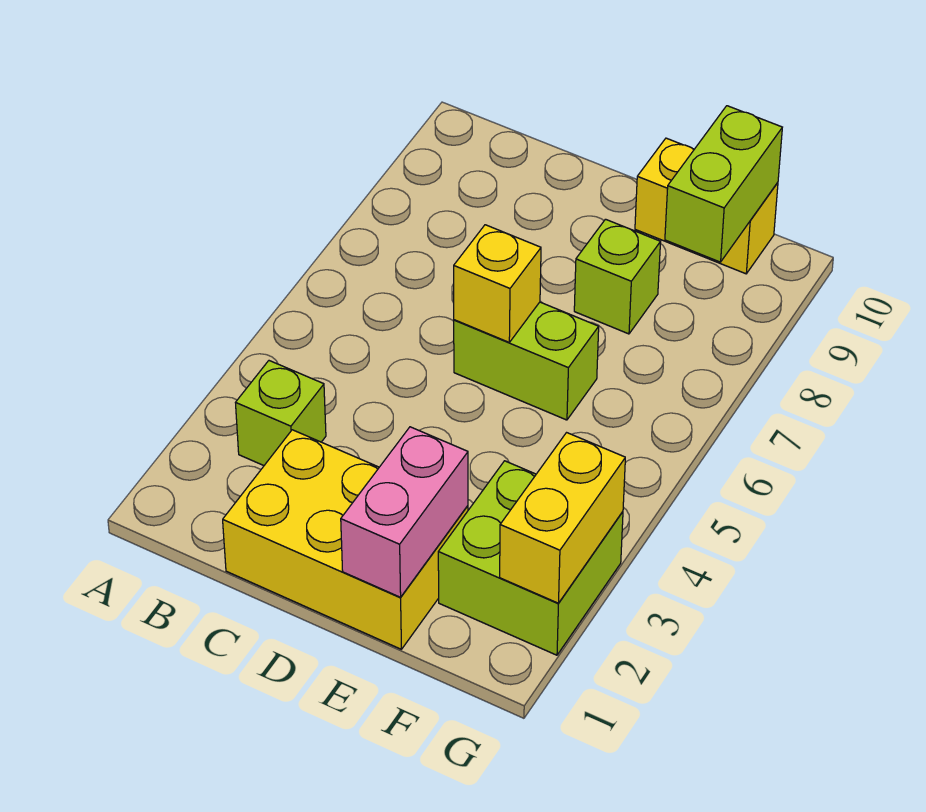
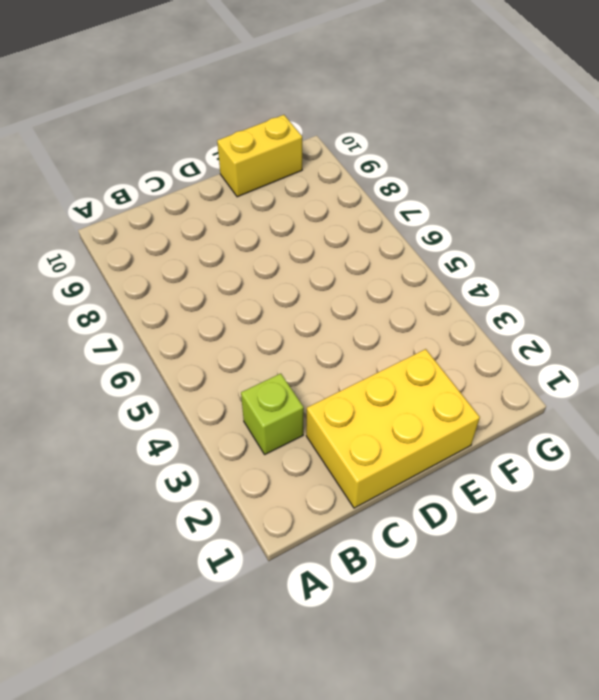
none -> lime brick D6:E6 level 1
none -> lime brick E8 level 1

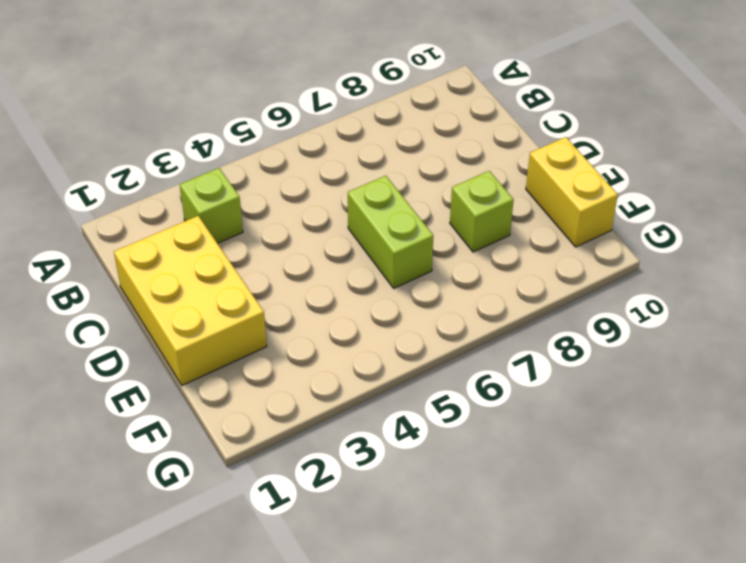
none -> lime brick F2:G3 level 1
none -> yellow brick D6 level 2

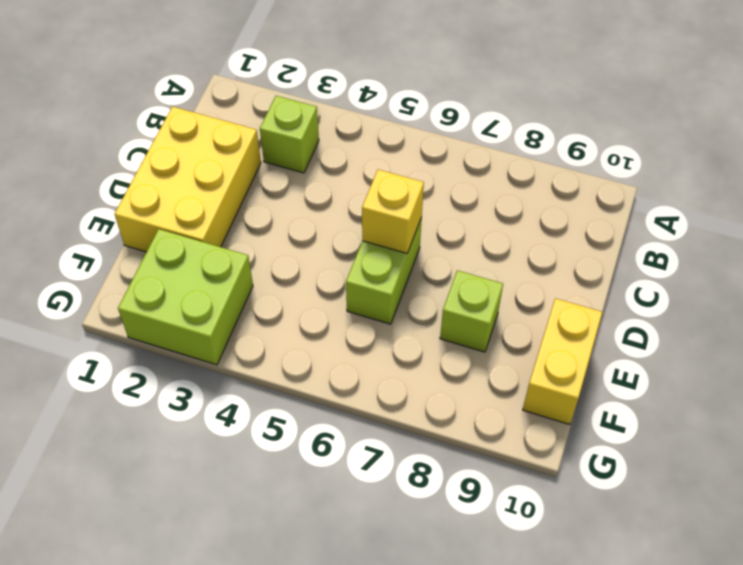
none -> pink brick E1:E2 level 2
none -> lime brick F9:F10 level 2

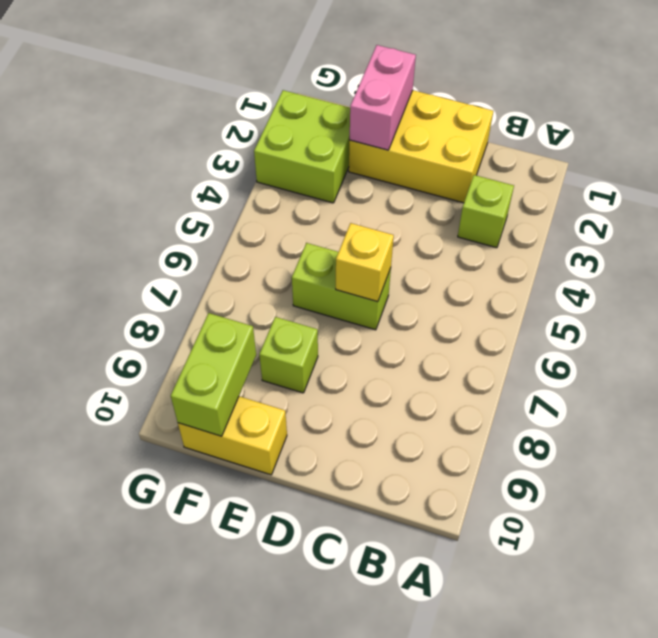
none -> yellow brick G2:G3 level 2

